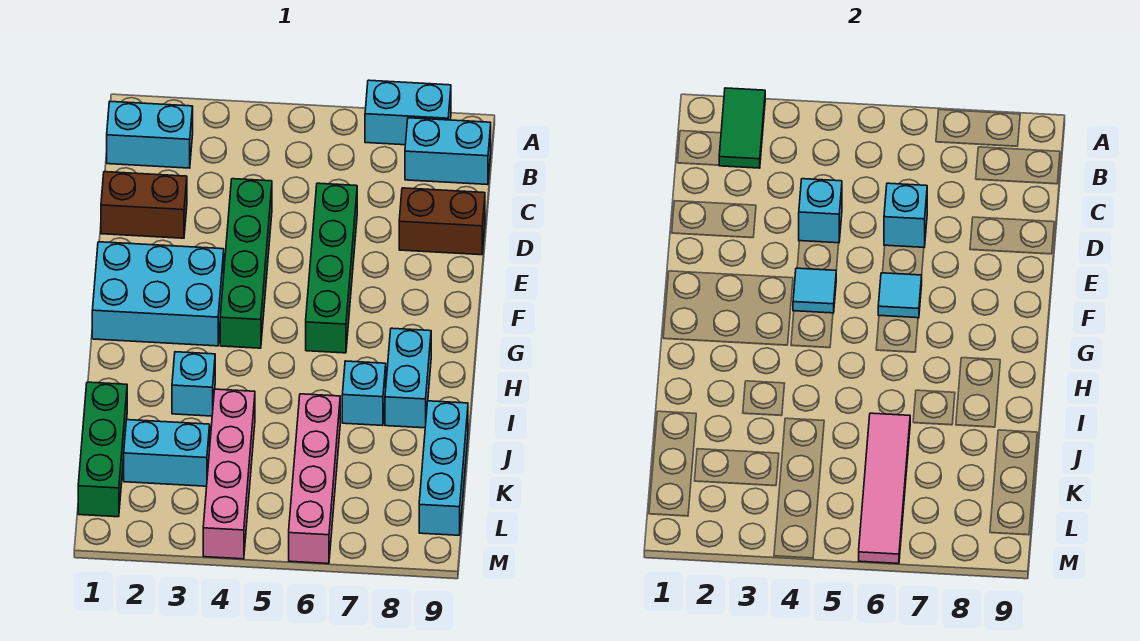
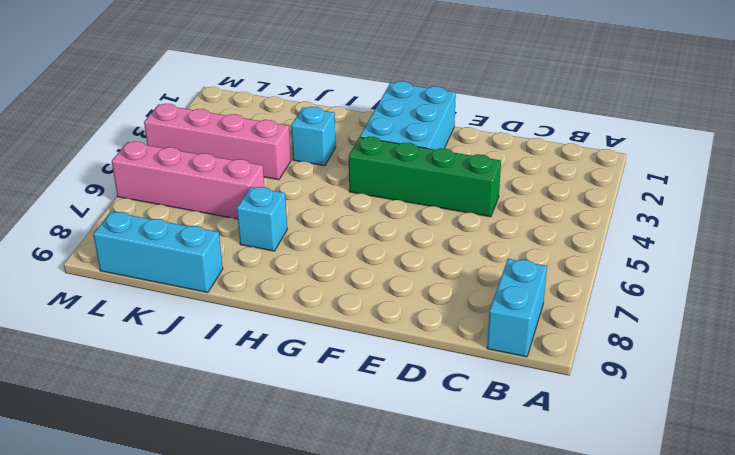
none -> cyan brick A7:A8 level 1
none -> cyan brick B1:B2 level 1
none -> brown brick D1:D2 level 1

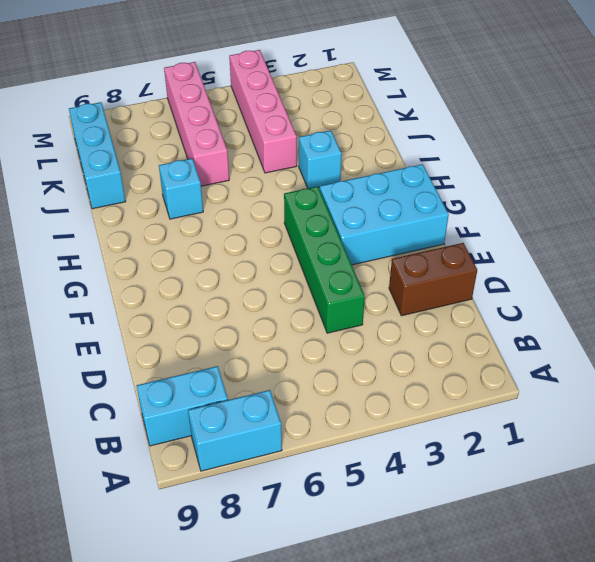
none -> cyan brick B1:B2 level 1
none -> green brick D6:G6 level 1
none -> brown brick D8:D9 level 1

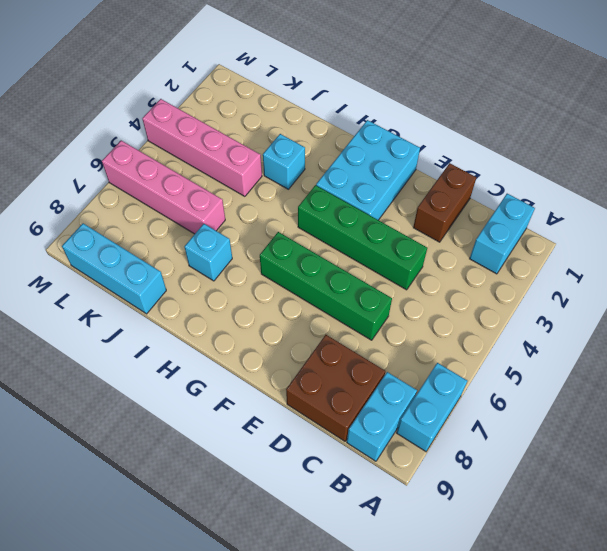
brown brick C8:D9 level 1 -> brown brick D8:D9 level 1
none -> cyan brick H8:I8 level 1
none -> green brick J1:L1 level 1
none -> cyan brick K2:K3 level 1

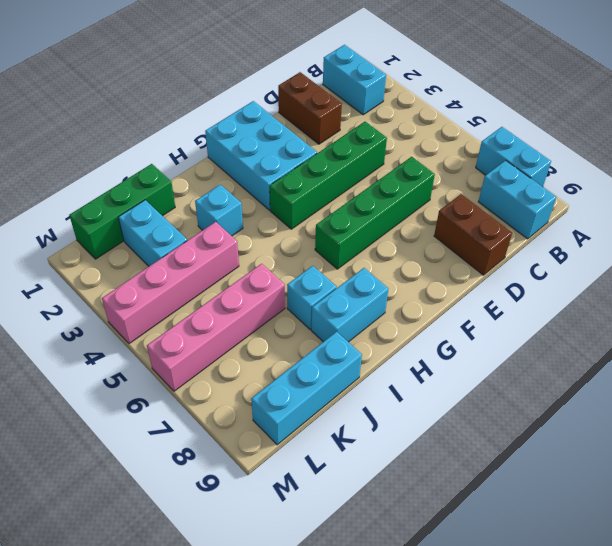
none -> green tile A2:B2 level 2
none -> cyan brick D4 level 2
none -> cyan brick D6 level 2

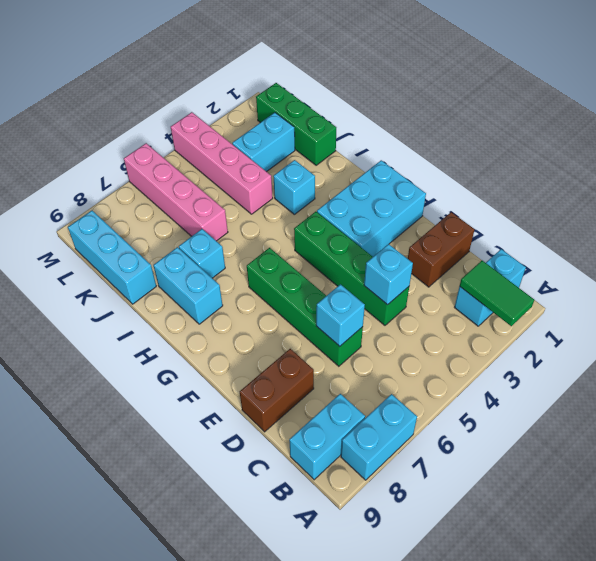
none -> cyan tile F4 level 2
none -> cyan tile F6 level 2
none -> pink tile J6:M6 level 2

